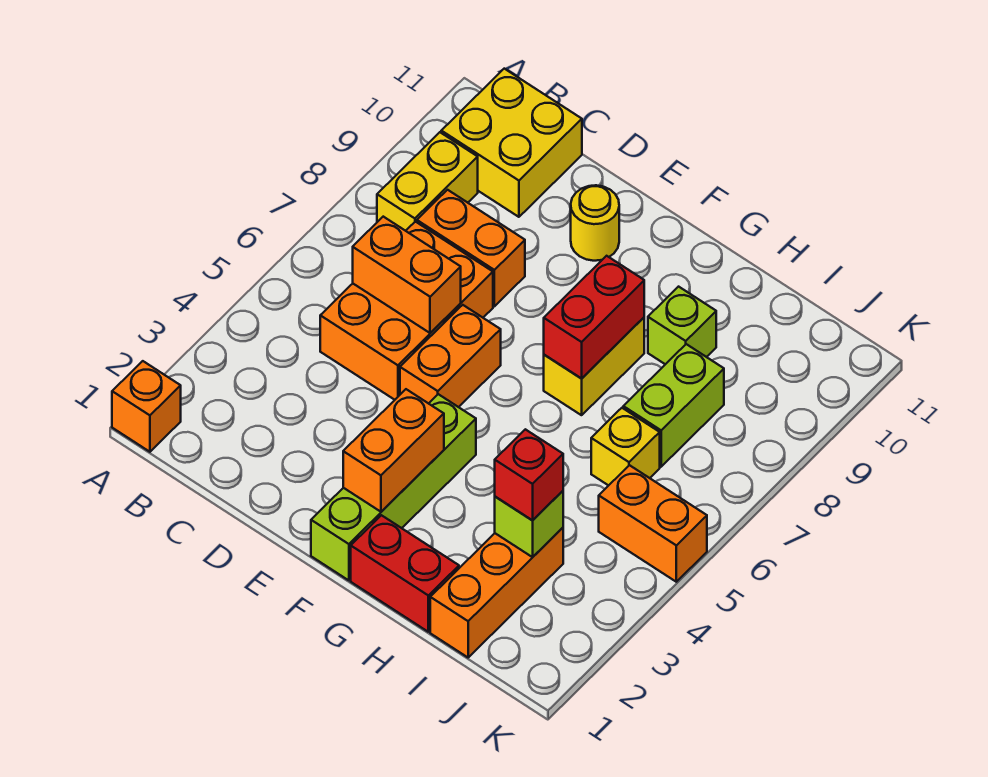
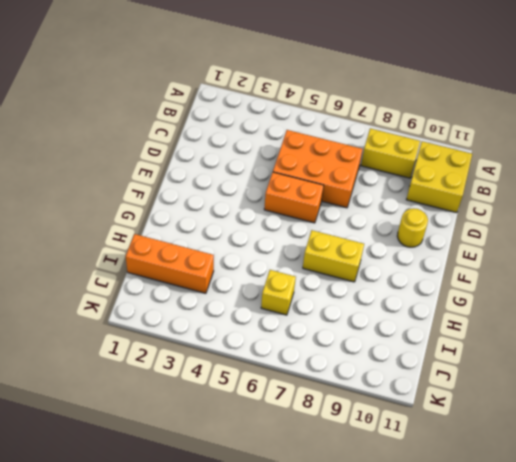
none -> orange brick A1 level 1
none -> orange brick C8:D8 level 1
none -> lime brick F1:F4 level 1

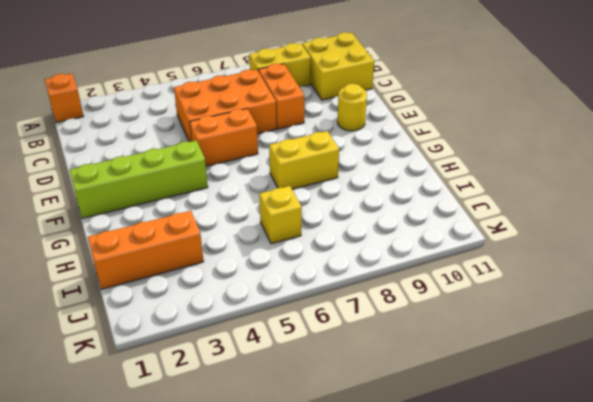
none -> red brick G1:H1 level 1
none -> lime brick H9 level 1
none -> lime brick I7:I8 level 1

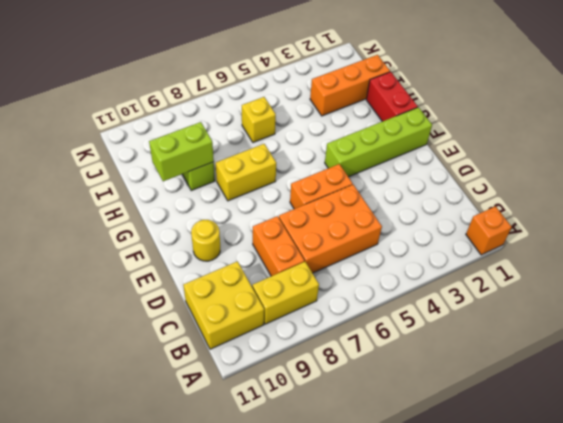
lime brick H9:H10 level 2 -> lime brick I7:I8 level 1
none -> orange brick J5:K5 level 1
none -> orange brick C6:D6 level 2
none -> orange brick F2:F3 level 2

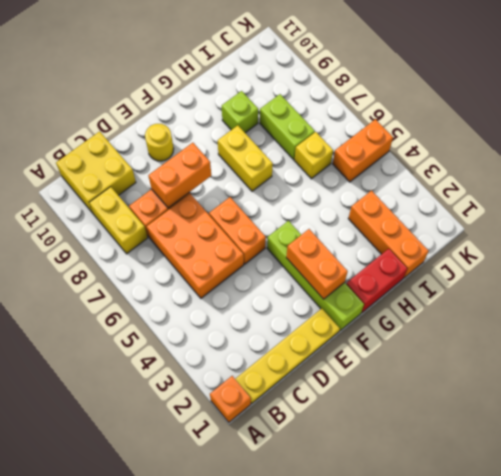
yellow plate B1:E1 level 1 -> none
orange brick D8:E8 level 2 -> orange brick C6:D6 level 2
none -> red brick G7:G8 level 2
none -> lime brick I3 level 2
none -> red brick I3 level 3

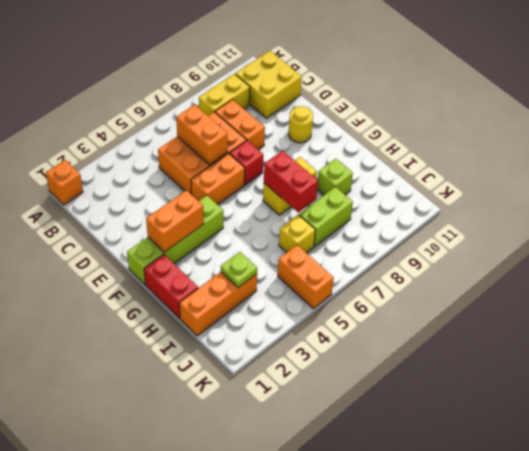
red brick E7 level 1 -> red brick I3 level 3
red brick G7:H7 level 2 -> red brick G7:G8 level 2
lime plate I3 level 2 -> lime brick I3 level 2

